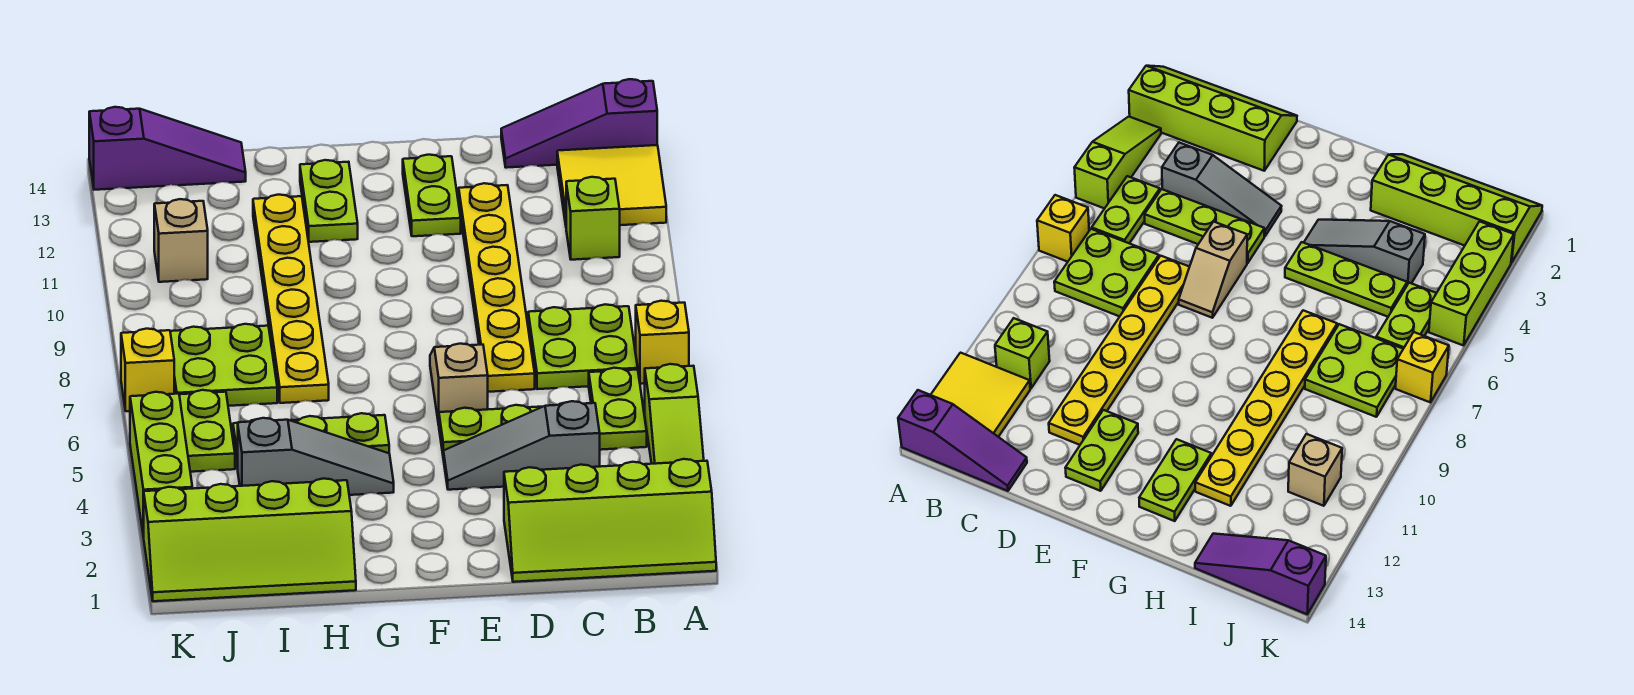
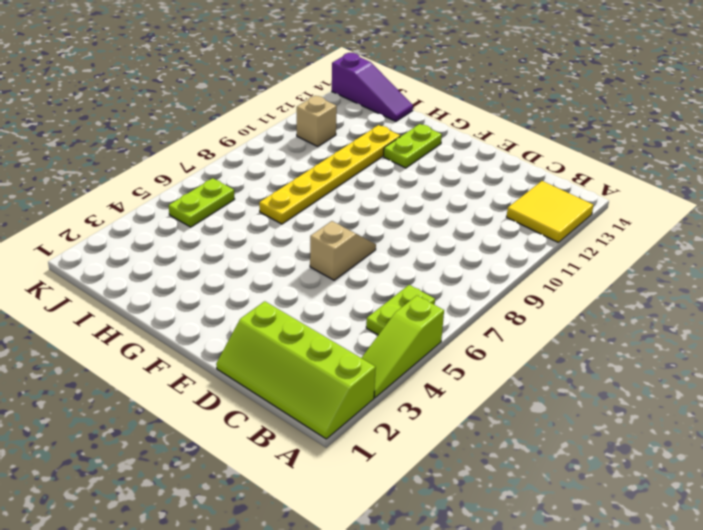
none -> yellow brick A7 level 1
none -> purple slope A14:C14 level 1 top A
none -> lime plate B7:C8 level 1

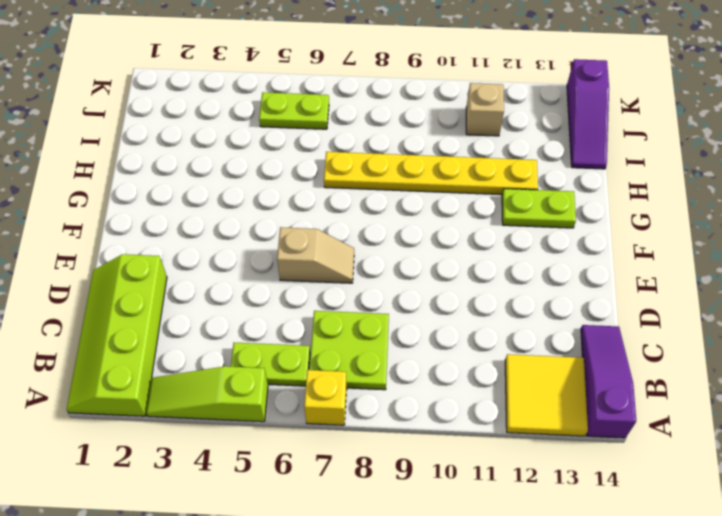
none -> lime brick B11 level 1
none -> grey slope C4:E4 level 1 top C
none -> lime plate C5:E5 level 1

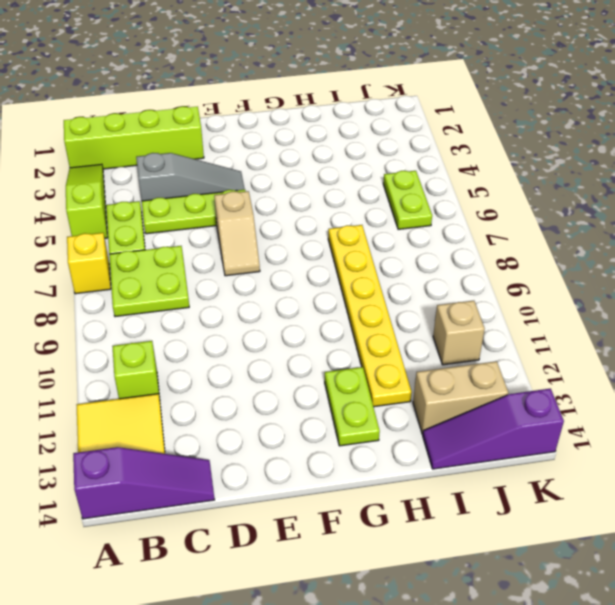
tan brick I13:J13 level 1 -> none
none -> yellow plate D7:D12 level 1
none -> lime plate E12:E13 level 1
none -> grey slope G4:I4 level 1 top I

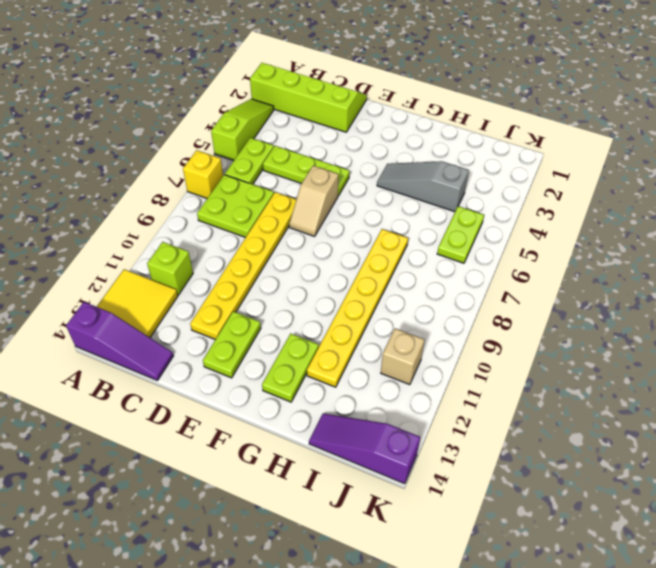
none -> grey slope C4:E4 level 1 top C
none -> lime plate G5:I5 level 1
none -> lime slope H1:K2 level 1 top 2

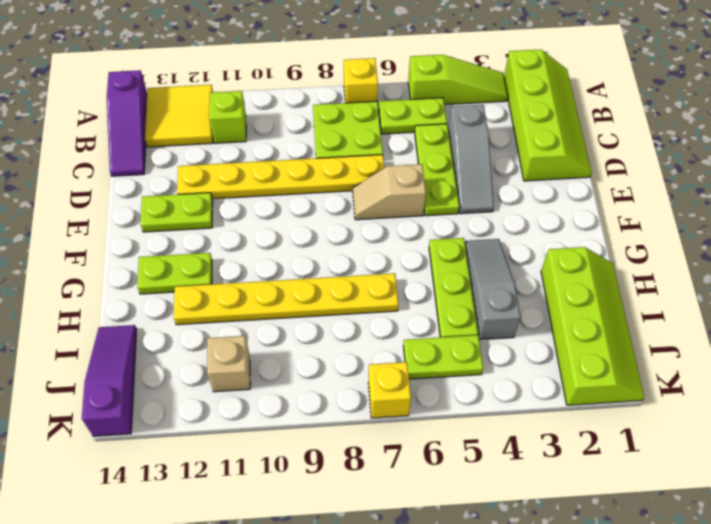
none -> lime plate I7:J8 level 1
none -> lime brick K3:K5 level 1

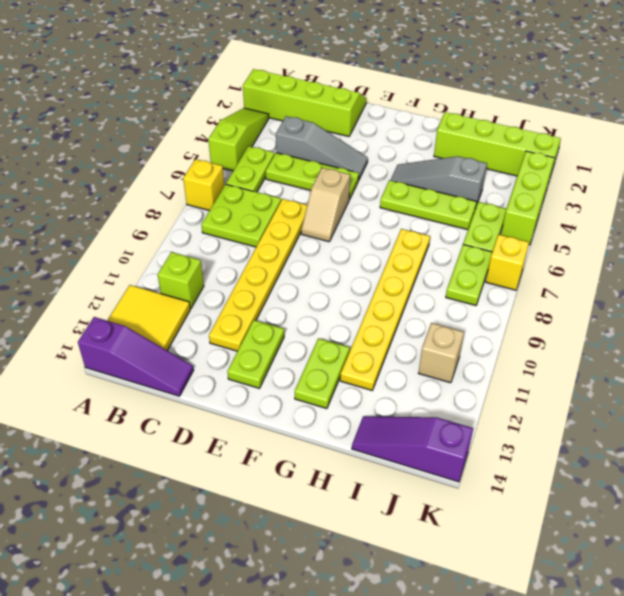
lime plate J7:J8 level 1 -> lime plate I7:J8 level 1

